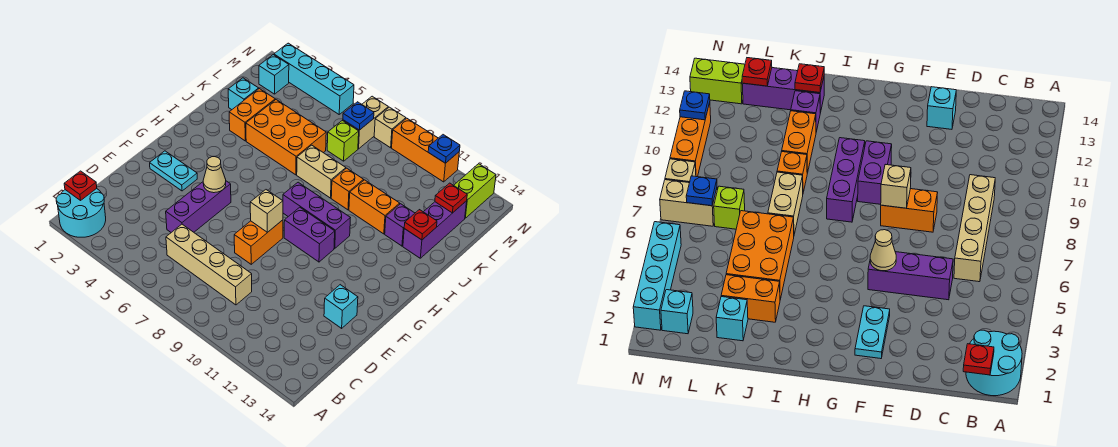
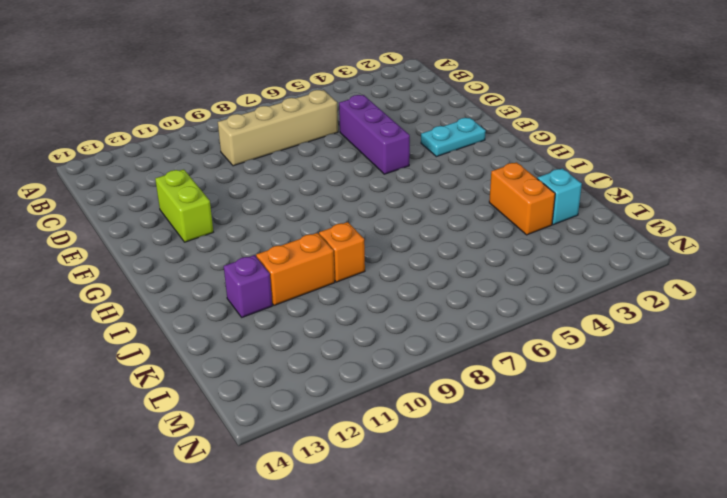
lime brick E12:F12 level 1 -> lime brick M13:N13 level 1
none -> cyan round brick A1:B2 level 1
none -> orange brick E8:F8 level 1
none -> cyan brick E13 level 1
none -> purple brick G9:G10 level 1

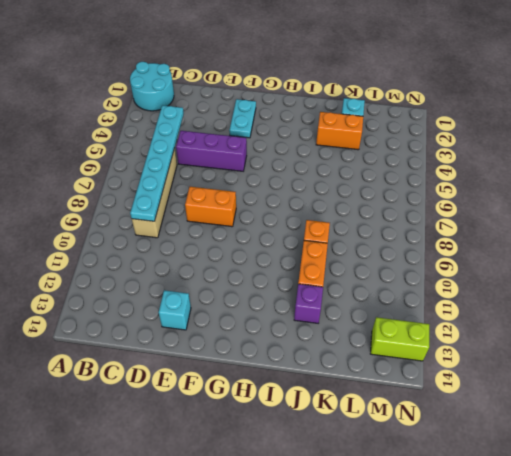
cyan plate C4:C9 level 2 -> none
none -> purple brick G9:G10 level 1
none -> purple brick H8:H10 level 1
none -> orange brick J4:K6 level 1
none -> tan brick J7:J8 level 1

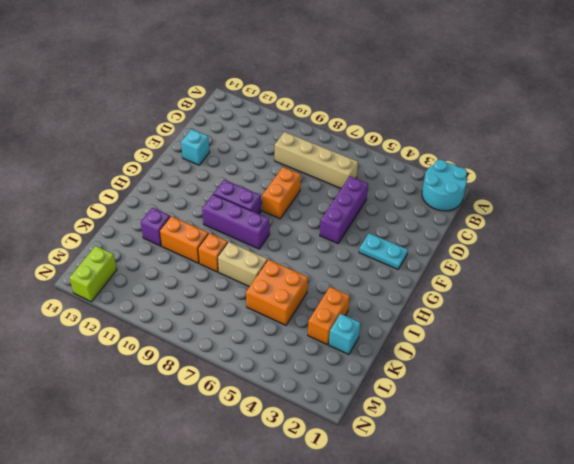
orange brick J5:K6 level 1 -> orange brick J4:K6 level 1
none -> purple brick J13:L13 level 1
none -> lime brick L7 level 1
none -> cyan brick M2 level 1
none -> tan brick M7:N7 level 1

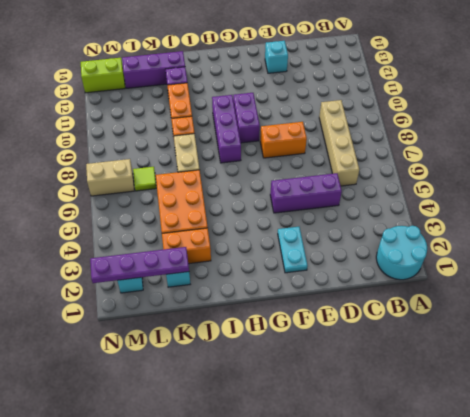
purple plate K2:N2 level 2 -> none
lime tile L7 level 1 -> lime brick L7 level 1
none -> cyan brick N2:N5 level 1
none -> tan brick N8 level 1
none -> orange brick N9:N11 level 1
none -> red plate B1 level 2

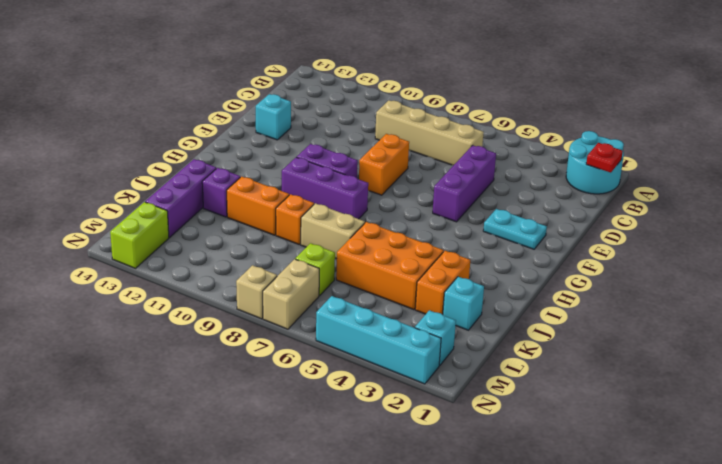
none -> orange brick N9:N11 level 1
none -> tan cone F5 level 2
none -> tan brick F8 level 2
none -> red plate J13 level 2

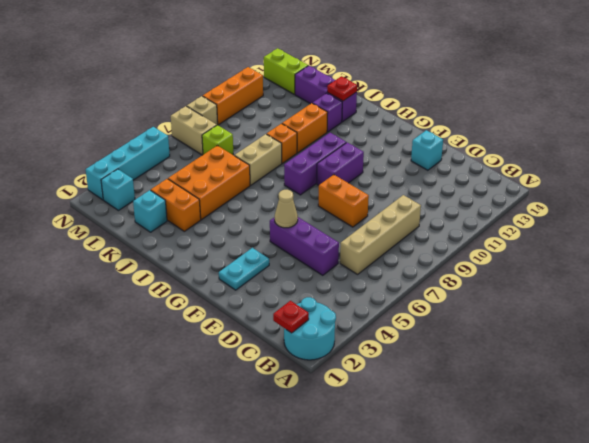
none -> tan brick F8 level 2
none -> red plate L13 level 2
none -> blue plate M7 level 2
none -> blue plate N11 level 2

